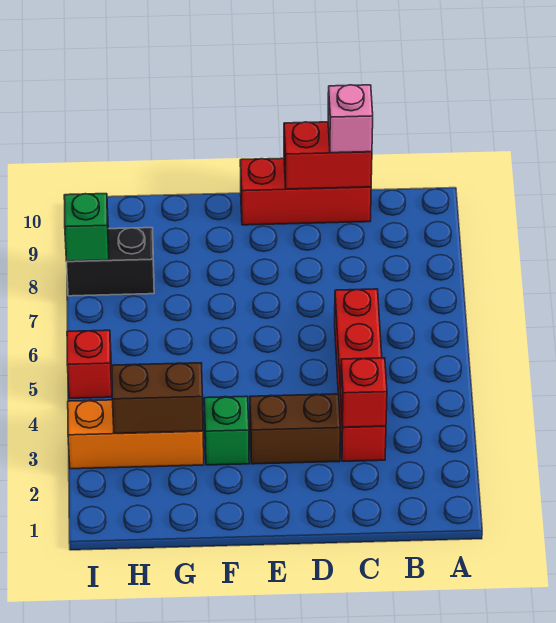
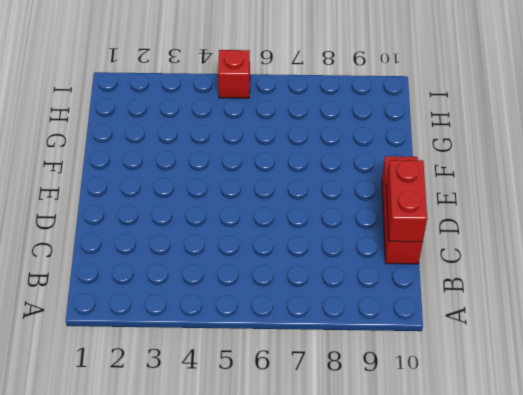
none -> red brick C3:C6 level 1
none -> brown brick D3:E3 level 1
none -> green brick F3 level 1

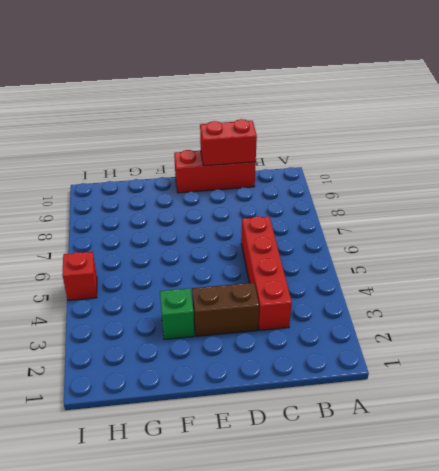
none -> orange brick G3:I3 level 1
none -> black brick H8:I8 level 1
none -> red brick C3 level 2

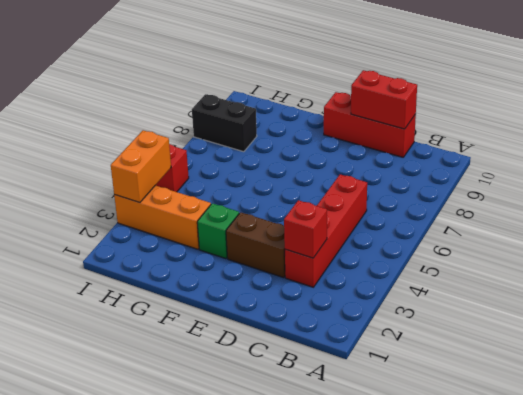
orange brick I3:I4 level 2 -> none
none -> brown brick G3:H3 level 2
none -> green brick I8 level 2
none -> pink brick C10 level 3

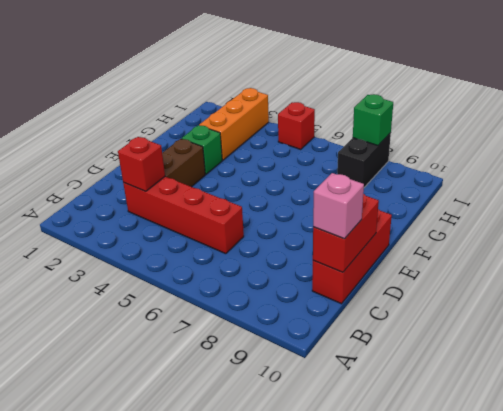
none -> brown brick G3:H3 level 2

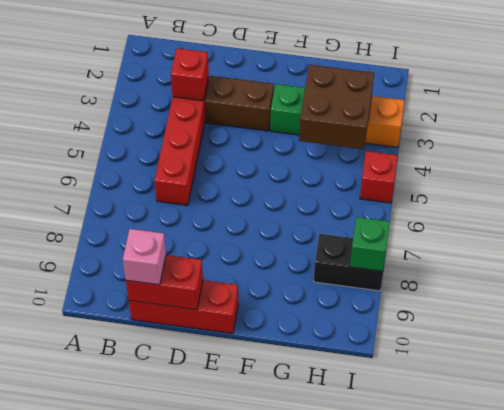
brown brick G3:H4 level 2 -> brown brick G3:H3 level 2

